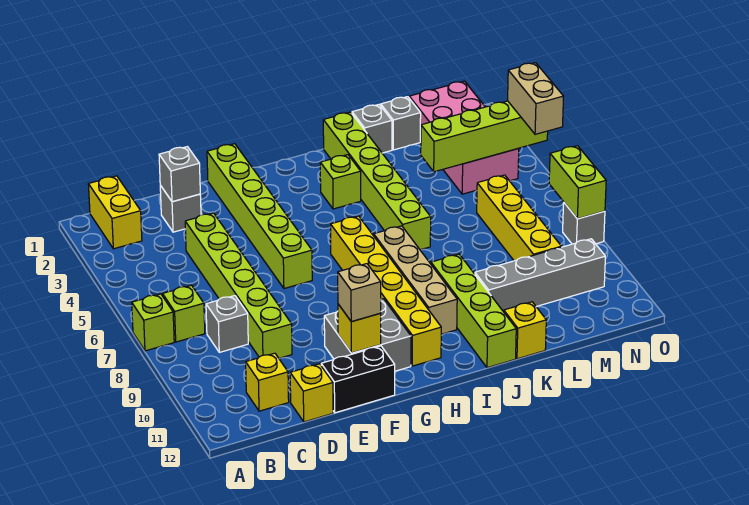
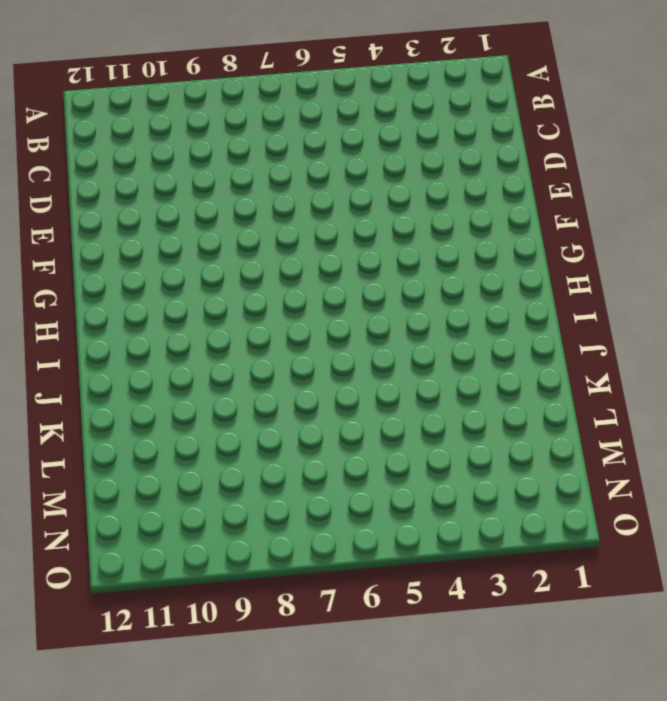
none -> lime brick A7 level 1
none -> yellow brick B1:B2 level 1
none -> lime brick B7 level 1

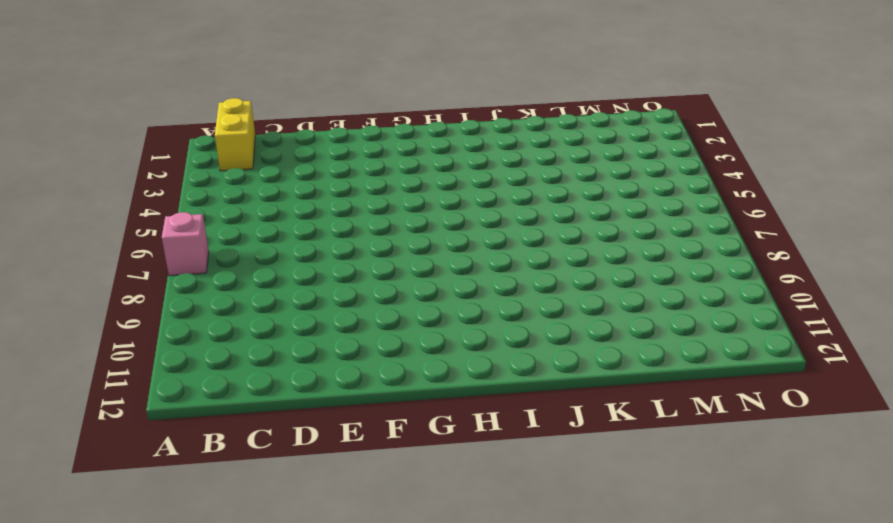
pink brick A7 level 1 -> lime brick A7 level 1
none -> lime brick B7 level 1
none -> grey brick C8 level 1
none -> yellow brick C11 level 1

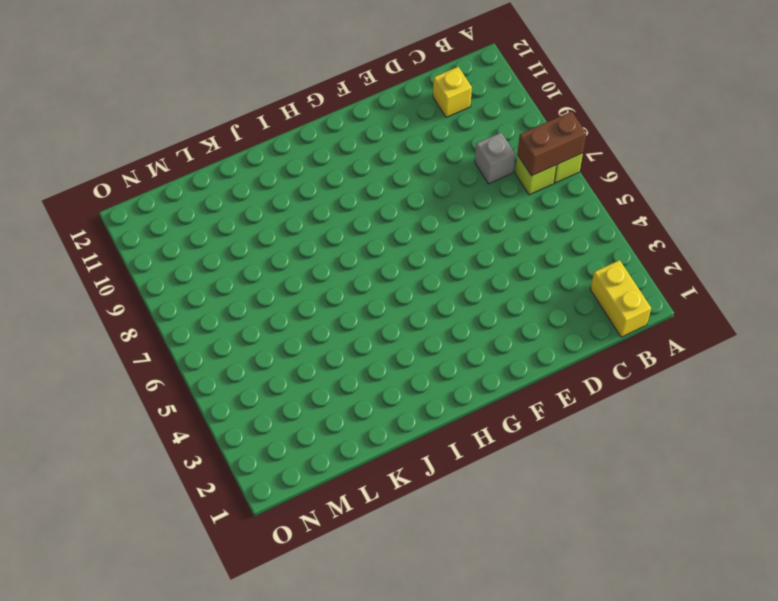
brown brick A7:B7 level 2 -> none
none -> grey brick D2 level 1
none -> lime brick D4:D9 level 1
none -> yellow brick D12 level 1

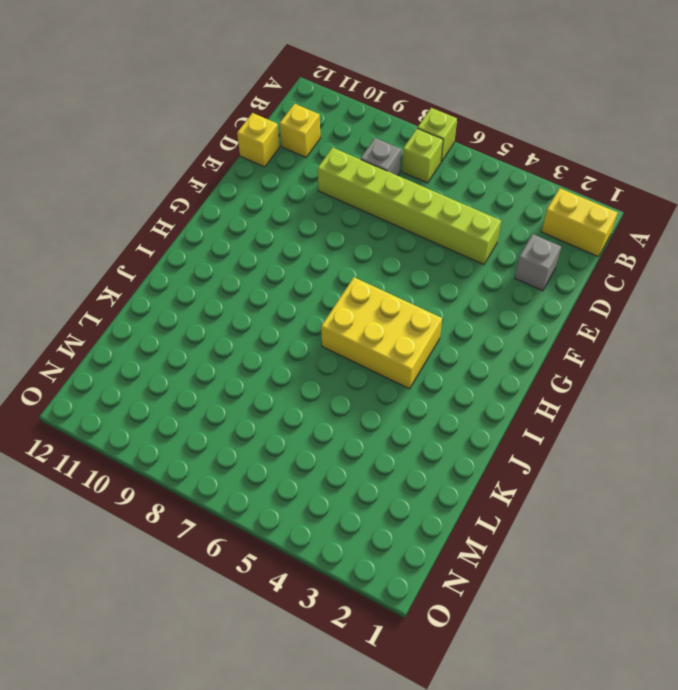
yellow brick H4:I6 level 1 -> yellow brick H6:H11 level 1
none -> black brick E12:F12 level 1
none -> lime brick F1:F6 level 1
none -> grey brick F10:G11 level 1

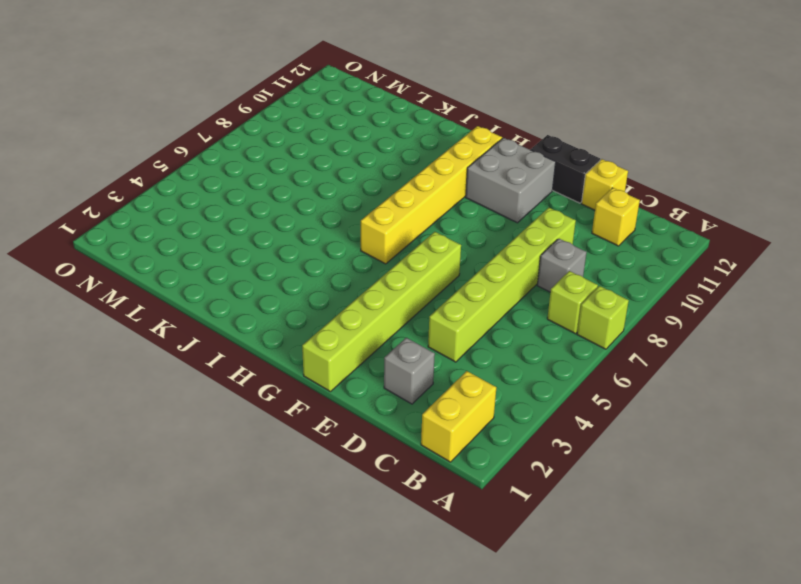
none -> lime brick I3 level 1
none -> tan brick I7:I10 level 1
none -> lime brick J1:J6 level 1

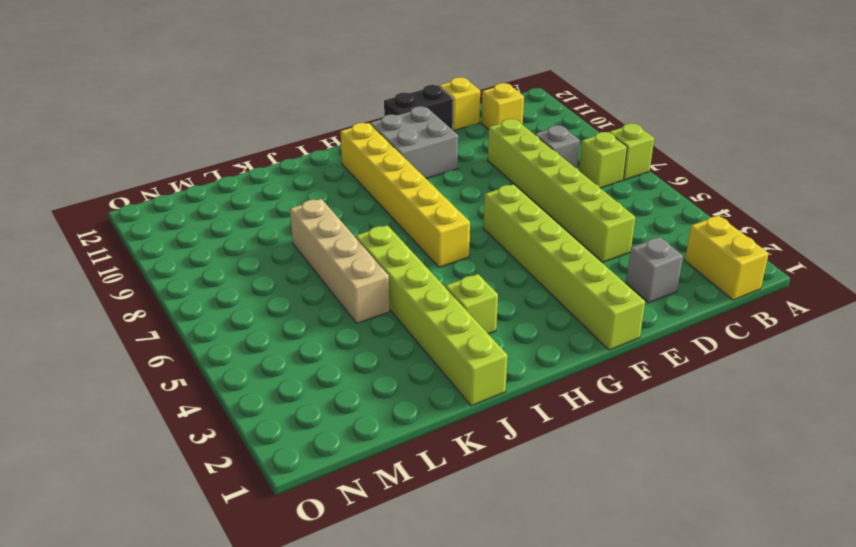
tan brick K5:K8 level 1 -> tan brick I7:I10 level 1
none -> lime brick J9:J12 level 1
none -> grey brick K1 level 1
none -> grey brick K10:N10 level 1

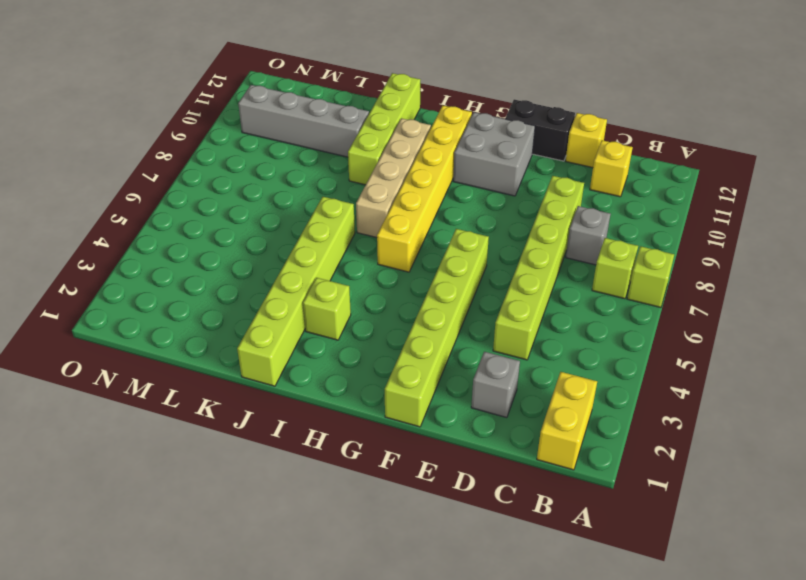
none -> grey brick K1 level 1
none -> yellow brick K12 level 1
none -> grey brick L1 level 1

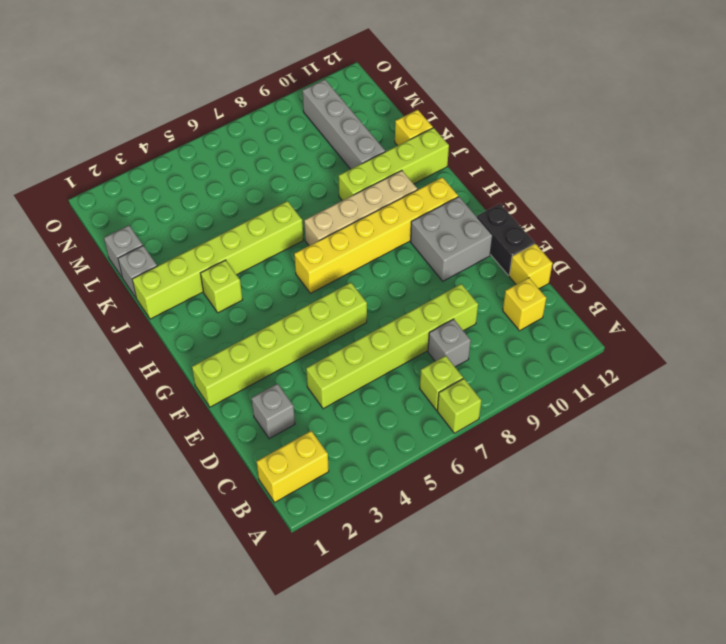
none -> pink brick M1:N4 level 1
none -> yellow brick M6:M9 level 1
none -> grey brick O8 level 1

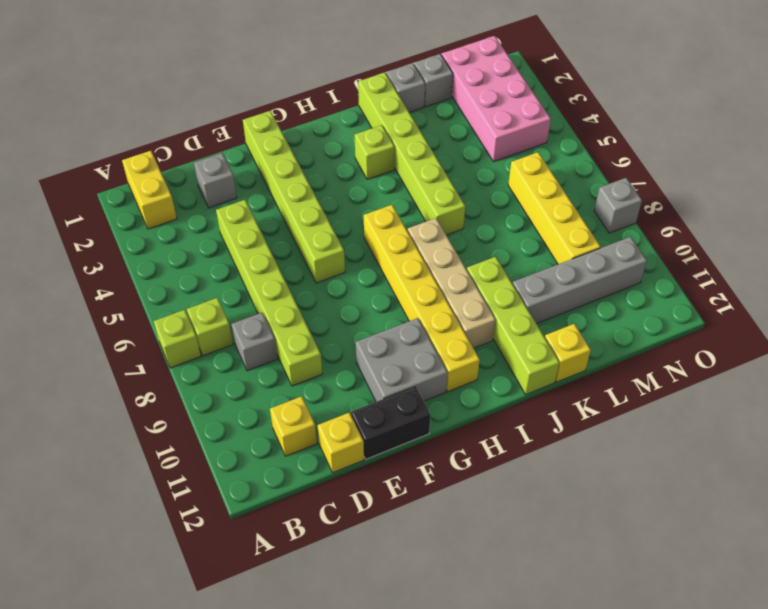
none -> grey brick D2 level 2
none -> yellow brick F11 level 2
none -> lime brick L4:O4 level 2

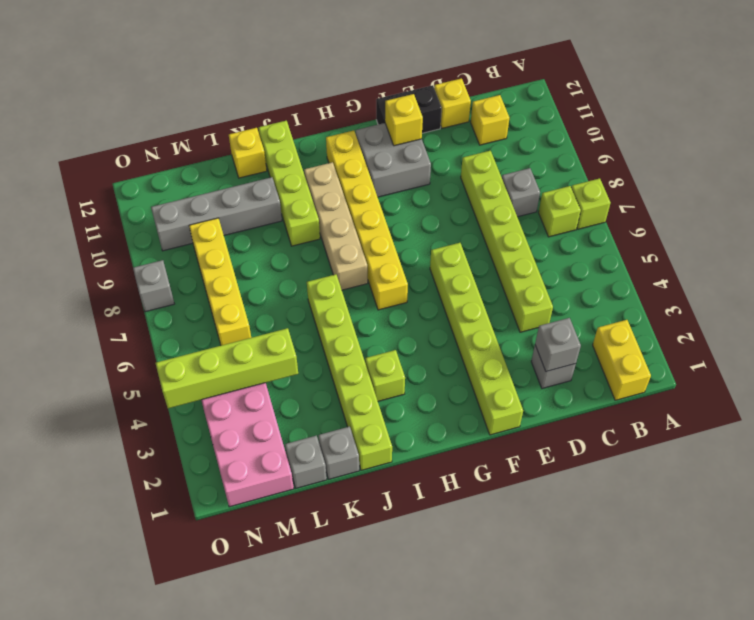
none -> lime brick O7:O8 level 2
none -> tan brick F11 level 3
none -> tan brick O4:O5 level 3

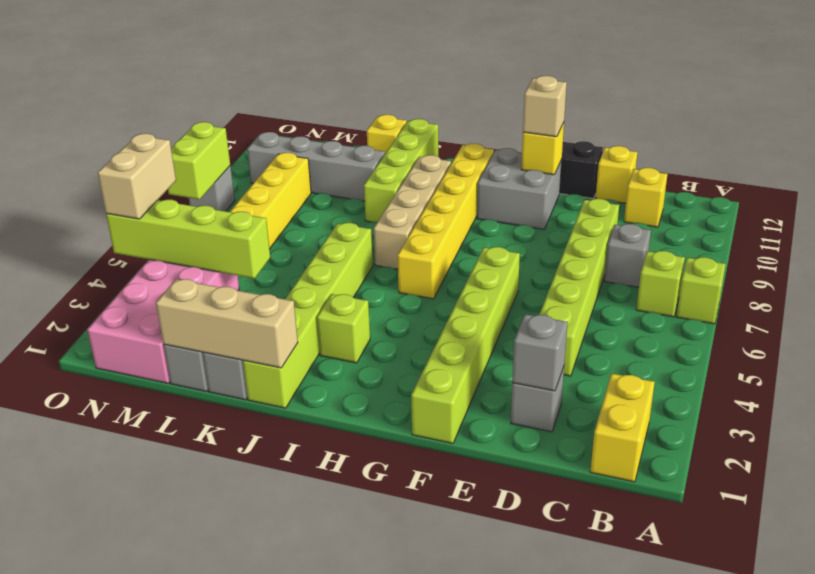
tan brick J1:L1 level 2 -> none

